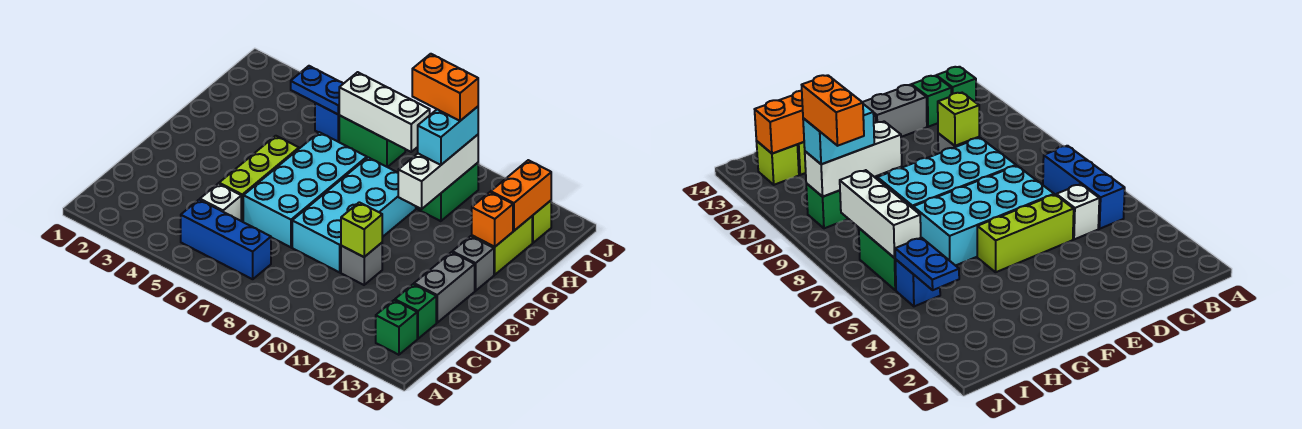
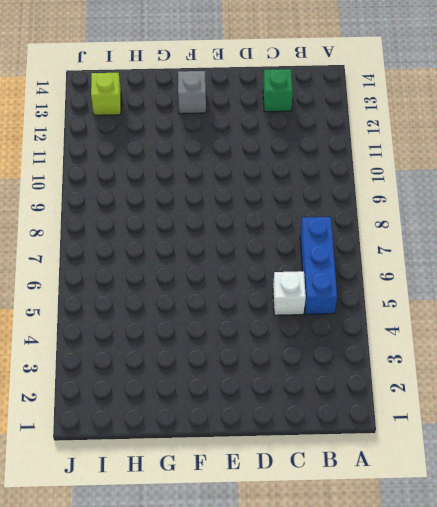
none -> green brick B13 level 1
none -> lime brick D5:F5 level 1
none -> cyan brick D6:G7 level 1

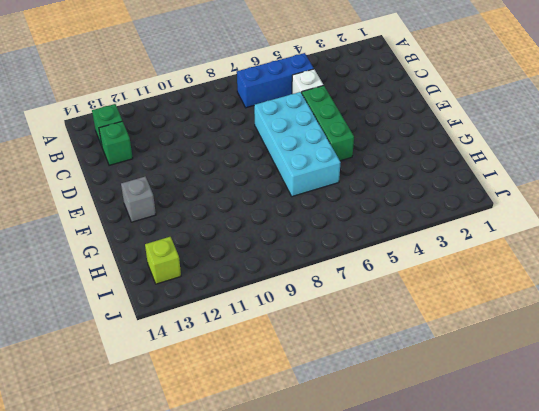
green brick D5:F5 level 1 -> lime brick D5:F5 level 1
none -> cyan brick D8:G9 level 1
none -> grey brick D10 level 1
none -> grey brick D13:E13 level 1

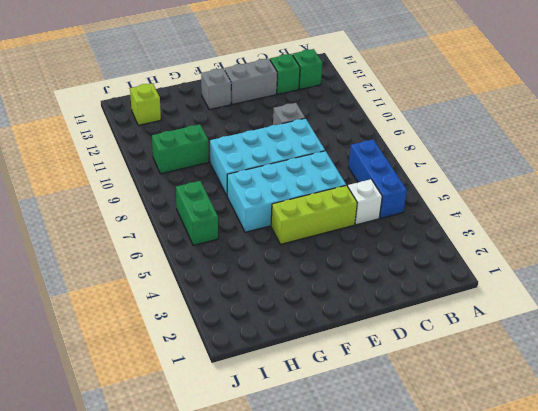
none -> lime brick G13:H13 level 1
none -> blue brick I5 level 1
none -> lime brick D10 level 2

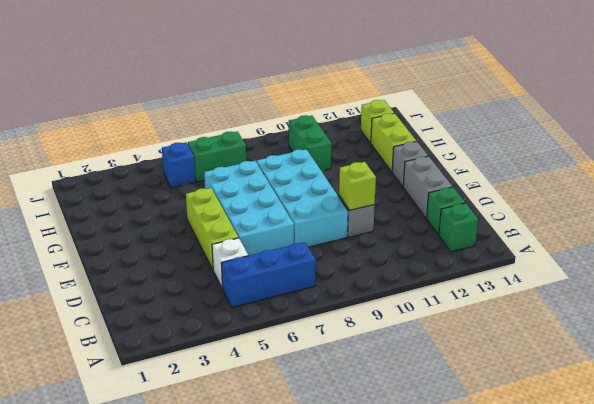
none -> white brick G10:I10 level 2
none -> orange brick G13 level 2
none -> orange brick H13:I13 level 2

